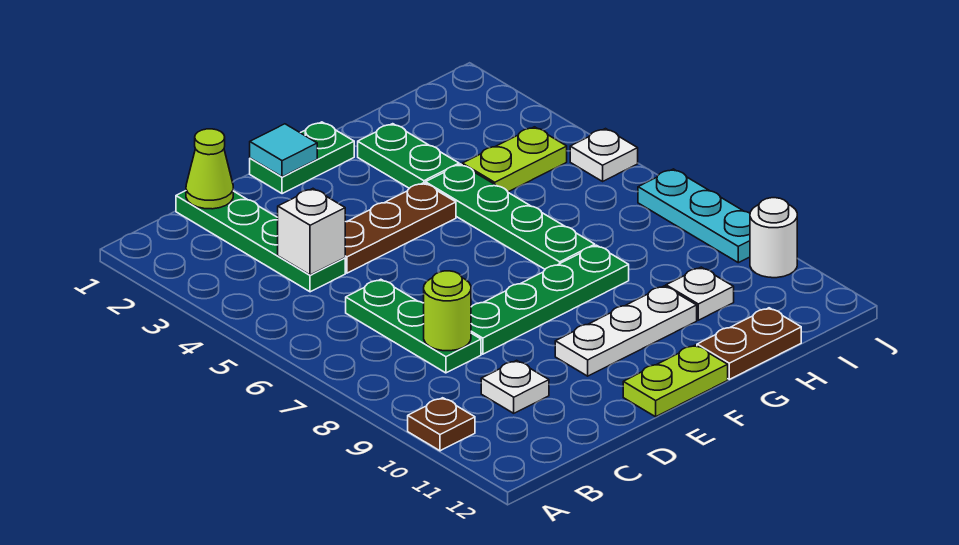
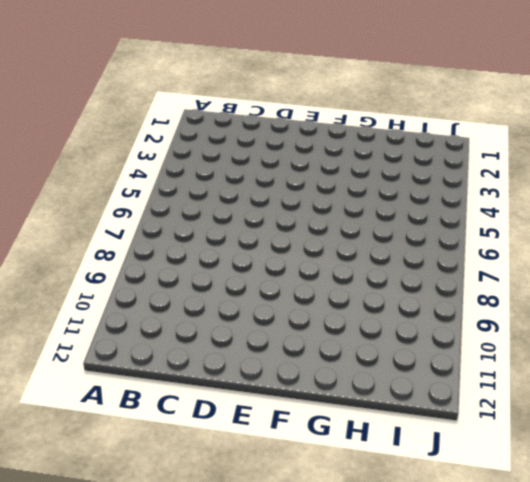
none -> brown plate A10 level 1
none -> green plate C1:C4 level 1
none -> green plate C6:C8 level 1

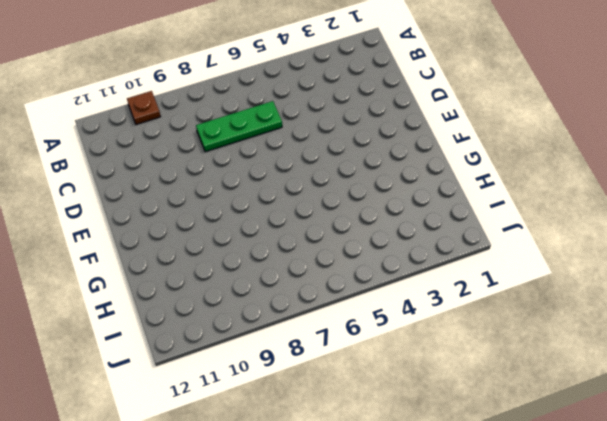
none -> green plate C1:C4 level 1
none -> white plate C10 level 1
none -> brown plate D4:F4 level 1

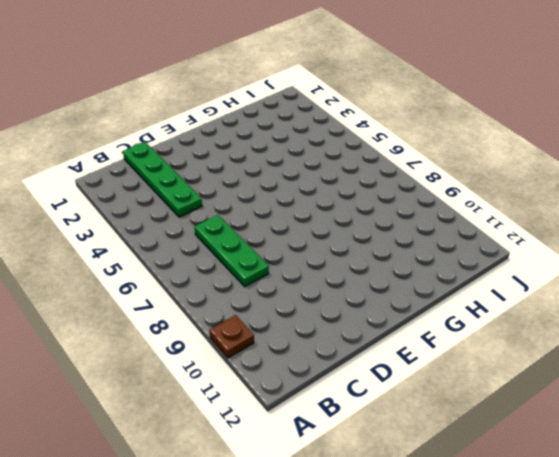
none -> white plate C10 level 1
none -> brown plate D4:F4 level 1
none -> green plate D8:G8 level 1

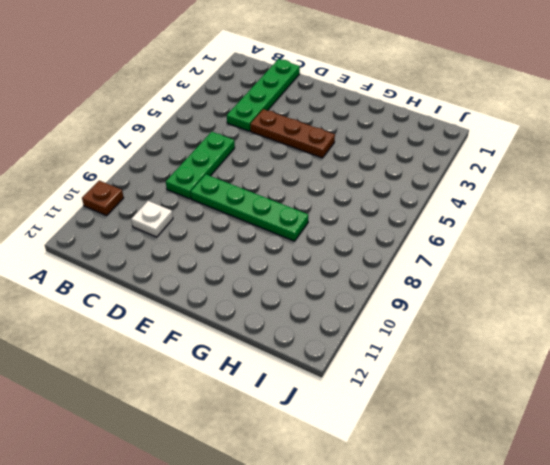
none -> green plate E1:F1 level 1
none -> white plate E10:G10 level 1
none -> lime plate E12:F12 level 1

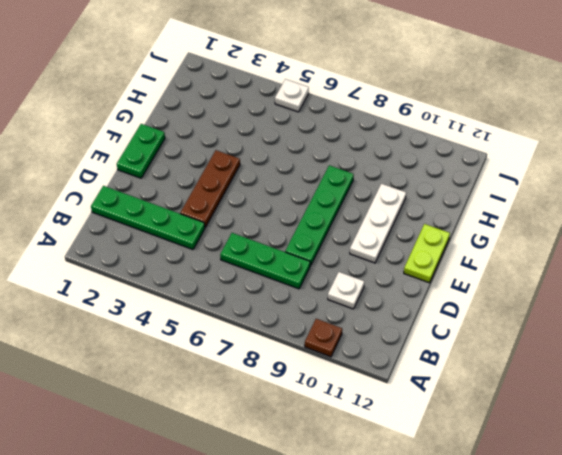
none -> green plate G2:G3 level 1
none -> green plate G4:G7 level 1
none -> brown plate G12:H12 level 1

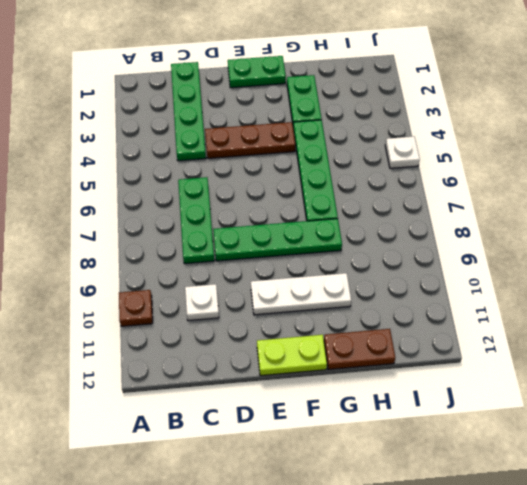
none -> lime plate H4:I4 level 1
none -> white plate H10 level 1
none -> cyan plate J7:J9 level 1

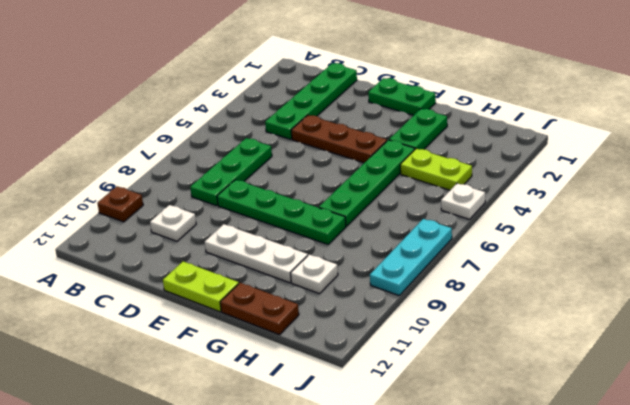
none -> white round brick J10 level 1
none -> lime cone C1 level 2
none -> white brick C4 level 2

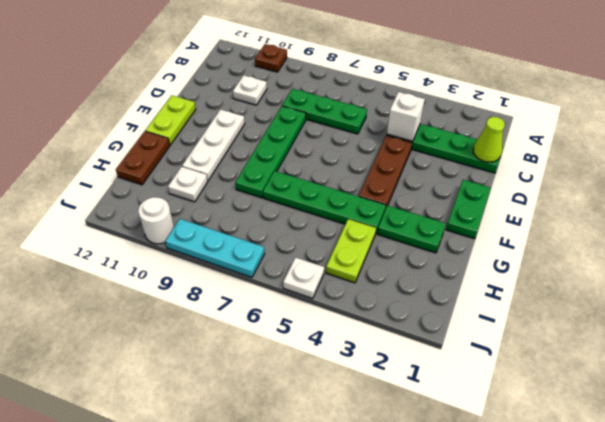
none -> lime round brick C8 level 2
none -> cyan tile E1 level 2

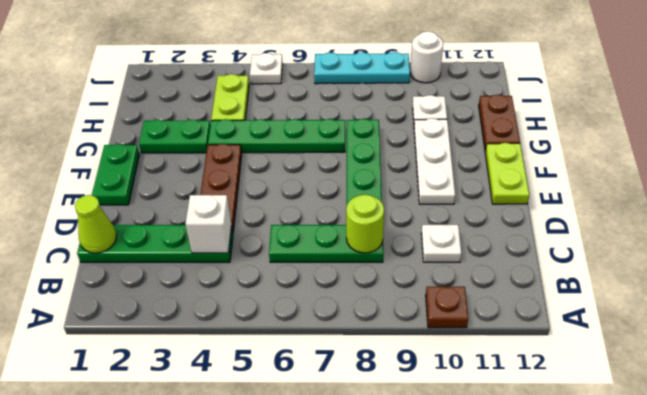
none -> cyan tile E1 level 2

